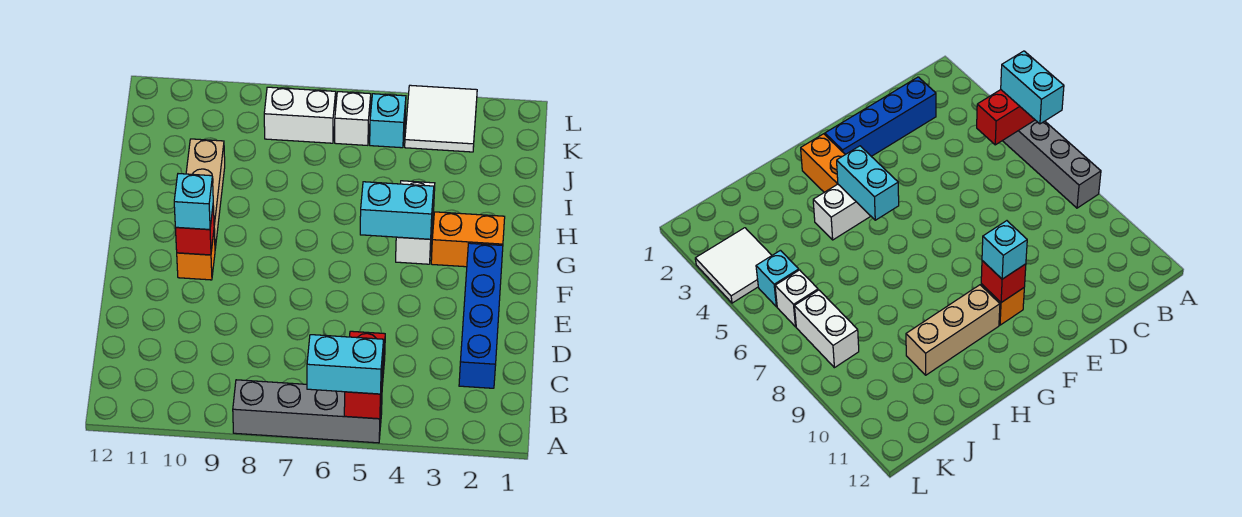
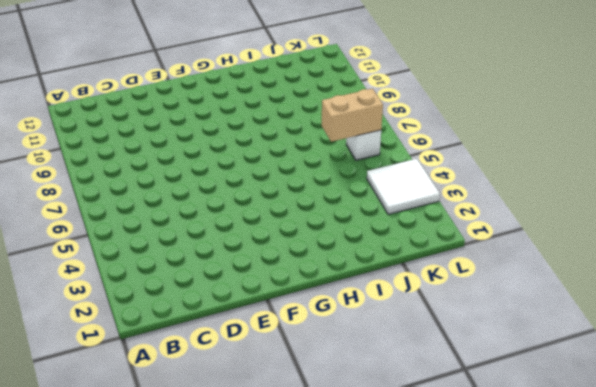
tan brick J6:K6 level 2 -> none
none -> grey brick A5:A8 level 1
none -> blue brick C2:F2 level 1
none -> orange brick F10 level 1

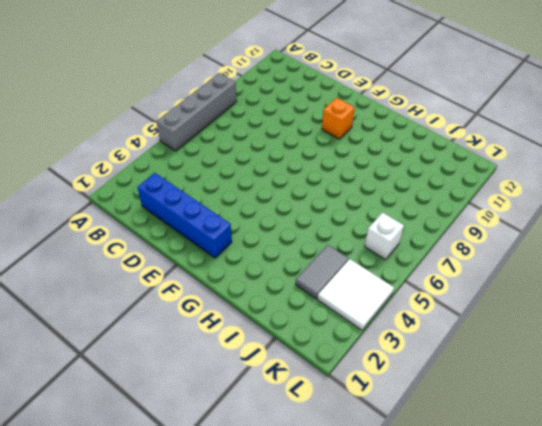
grey tile J3:J4 level 1 -> none
none -> orange brick G2:G3 level 1
none -> white brick G4:H4 level 1
none -> tan brick G10:I10 level 1

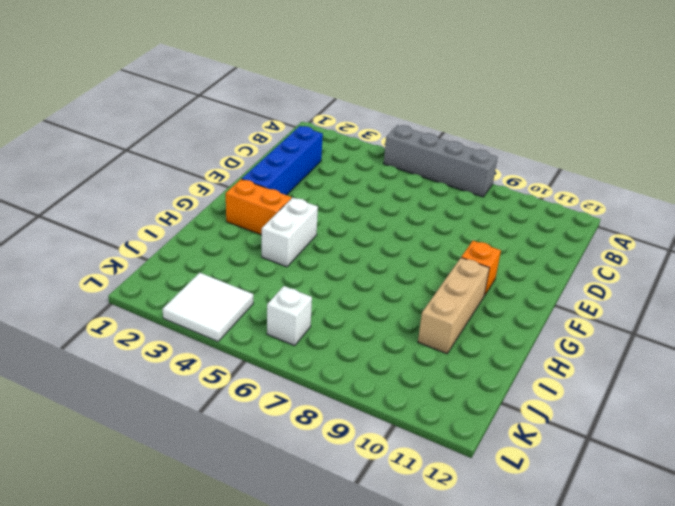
none -> cyan brick K5 level 1
none -> white brick K7:K8 level 1
none -> red brick A5:B5 level 2

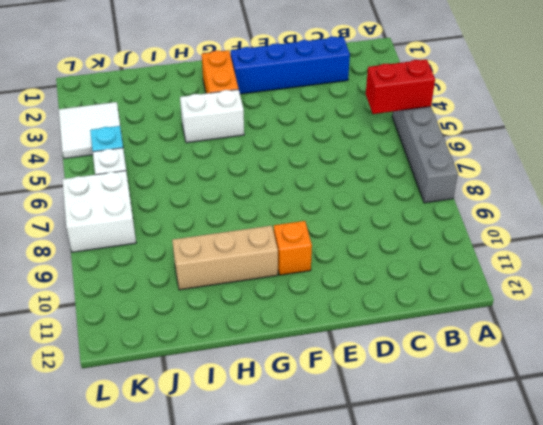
white brick K7:L8 level 1 -> white brick K7:K8 level 1
none -> red brick F10 level 2
none -> cyan brick G4:G5 level 2
none -> cyan brick A5:A6 level 3

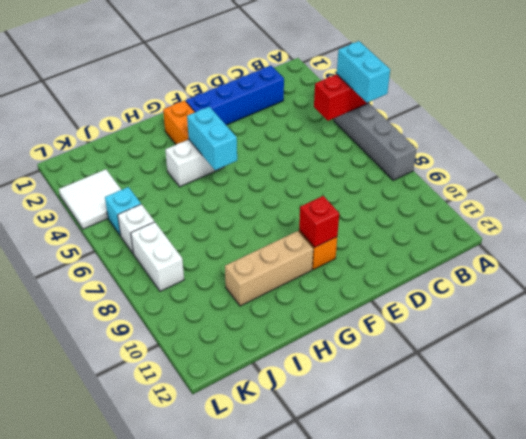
none -> cyan brick F10 level 3

